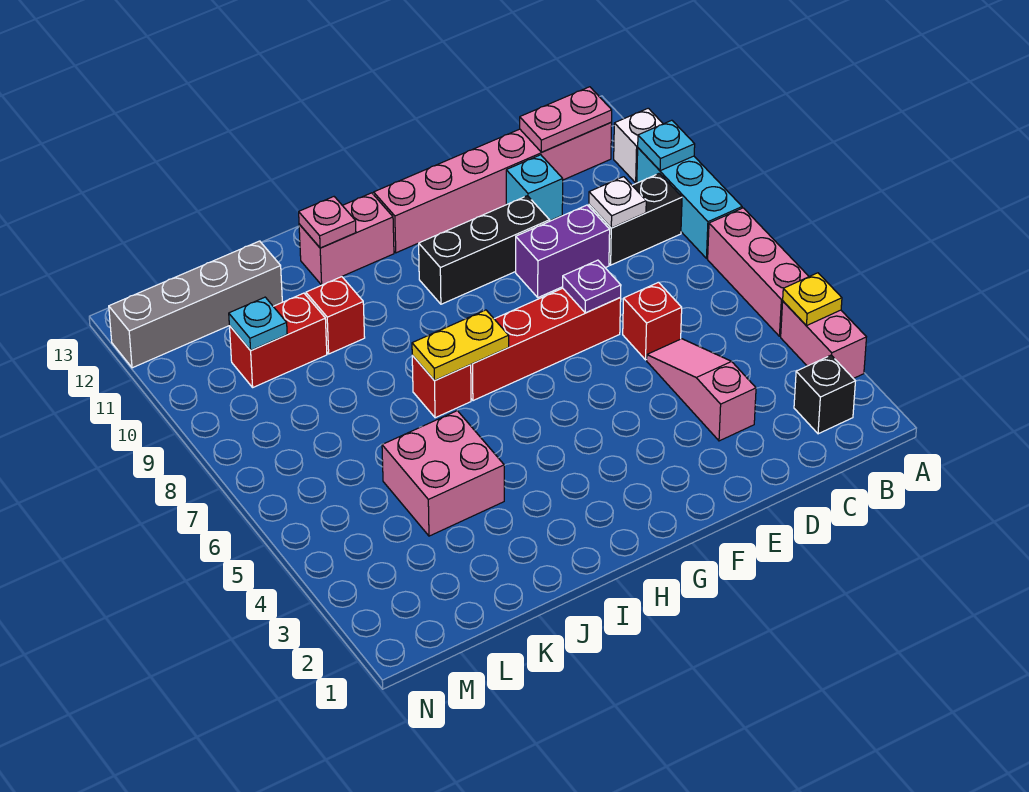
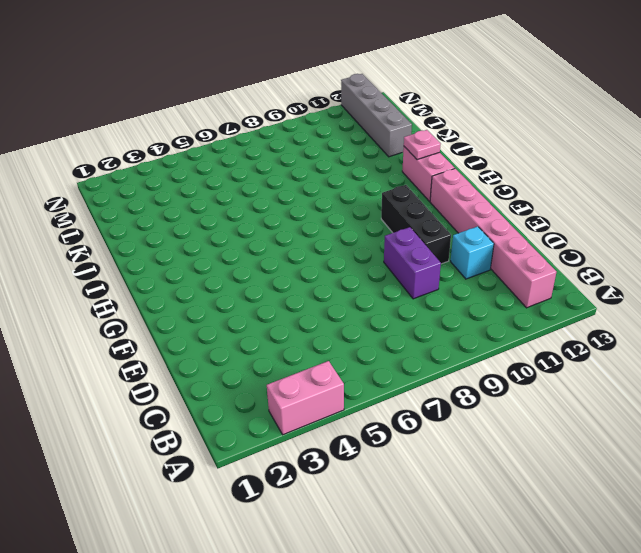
none -> pink brick A5:A7 level 1
none -> cyan brick A8:A10 level 1
none -> white brick A11 level 1

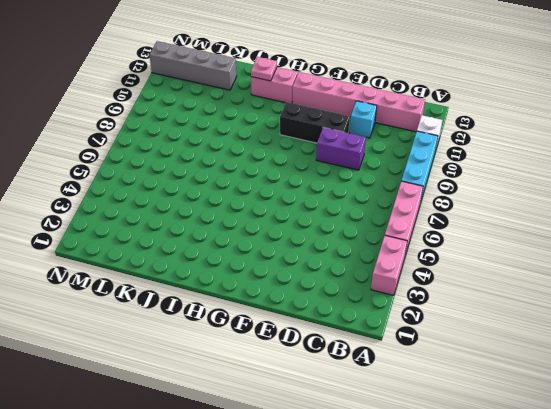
none -> black brick B2 level 1
none -> black brick B9:C9 level 1
none -> pink slope D3:D5 level 1 top 3

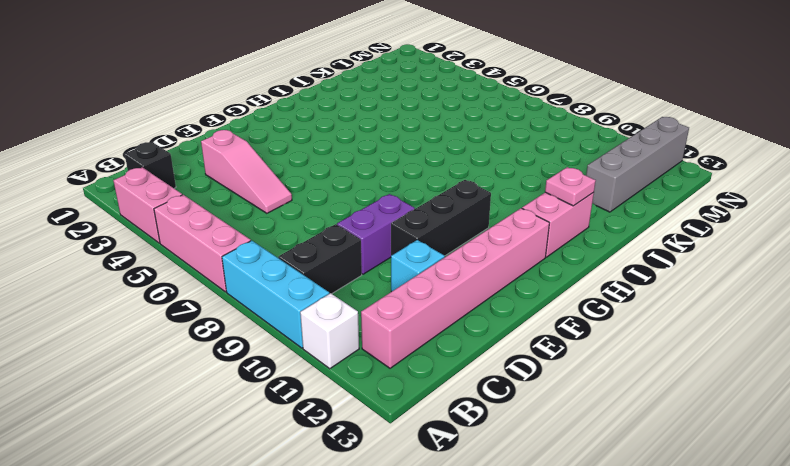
none -> red brick D6 level 1
none -> red brick E7:H7 level 1
none -> red brick I7 level 1

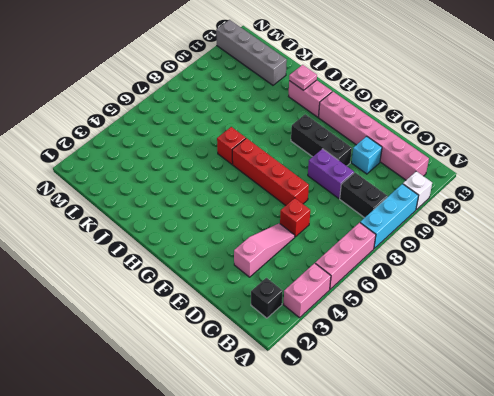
none -> pink brick J4:K5 level 1
none -> red brick J10 level 1
none -> red brick K10:L10 level 1

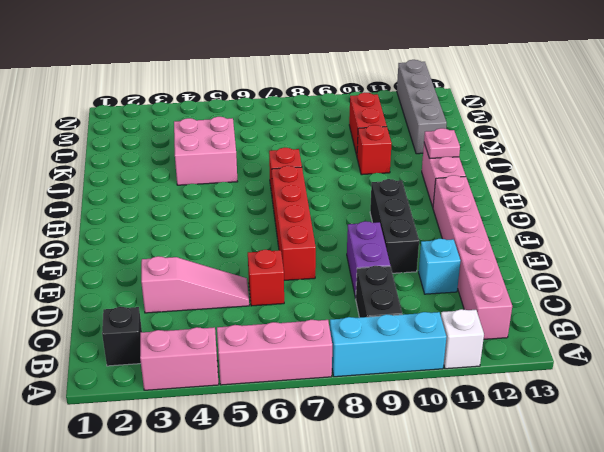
none -> yellow plate A4 level 2
none -> cyan plate A10 level 2
none -> pink plate B12:C12 level 2

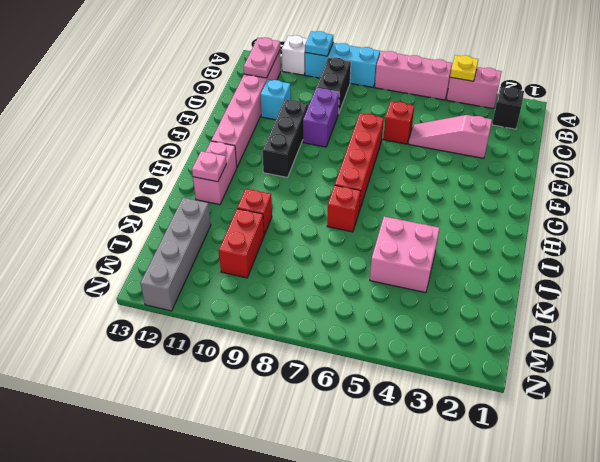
none -> white plate C9 level 2
none -> purple plate E7 level 2
none -> yellow plate H7:I7 level 2

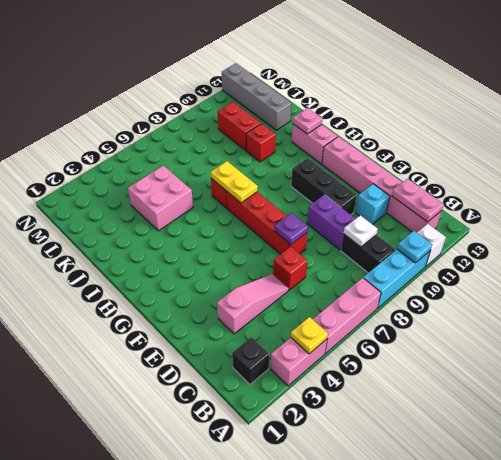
none -> cyan plate L10 level 2

